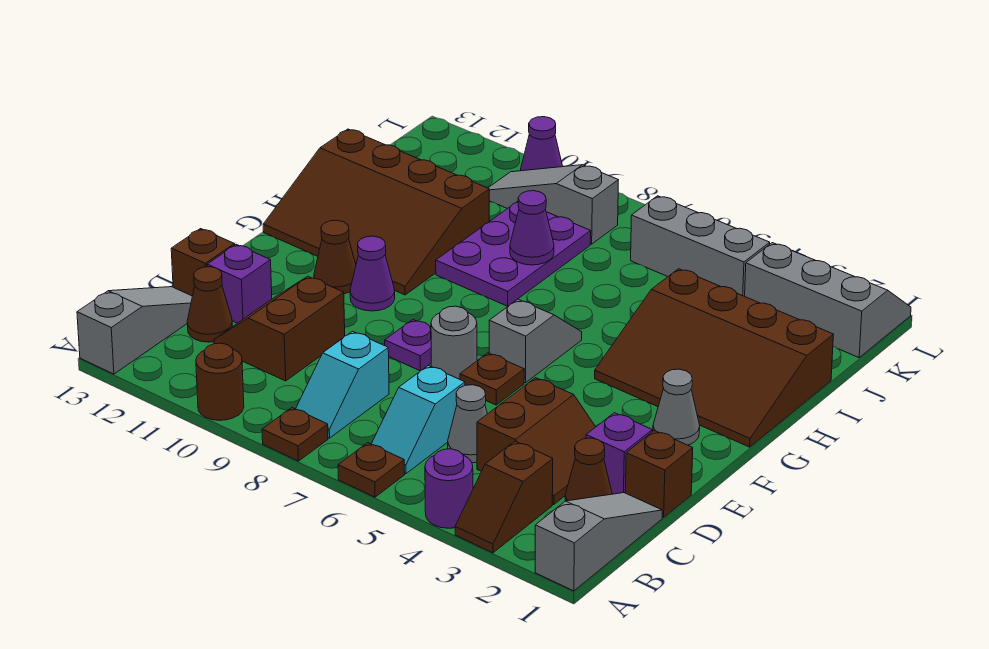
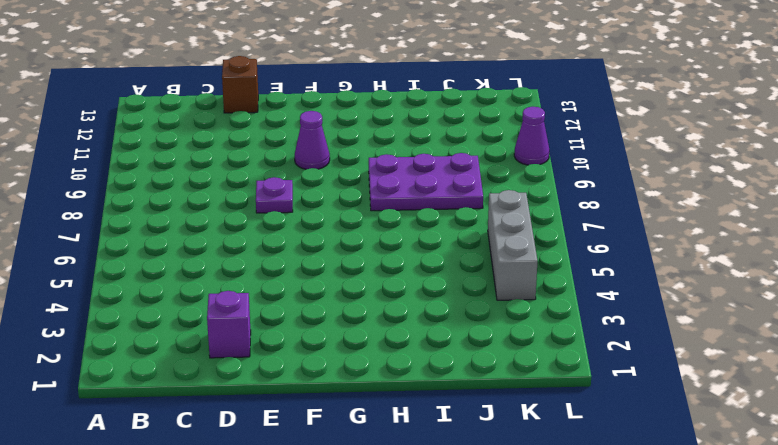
none -> grey slope A1:C1 level 1 top A
none -> brown slope A3:B3 level 1 top B
none -> purple round brick A4 level 1
none -> brown plate A6 level 1

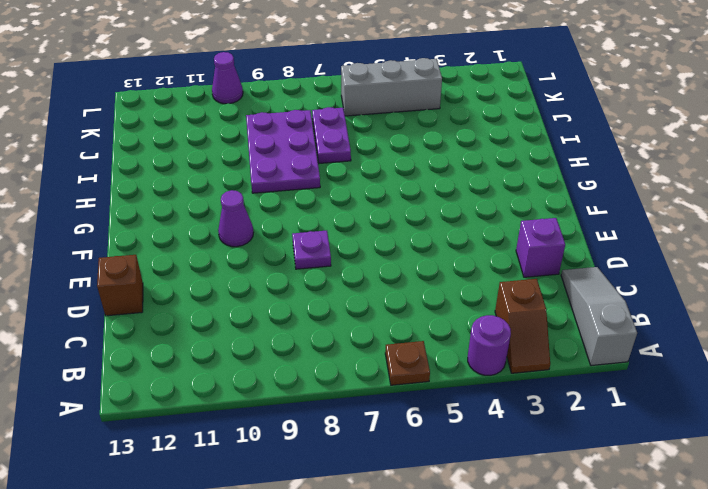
purple plate I7:J7 level 1 -> none
none -> brown plate A8 level 1
none -> brown round brick A10 level 1
none -> grey slope A13:C13 level 1 top A
none -> cyan slope B6:C6 level 1 top C

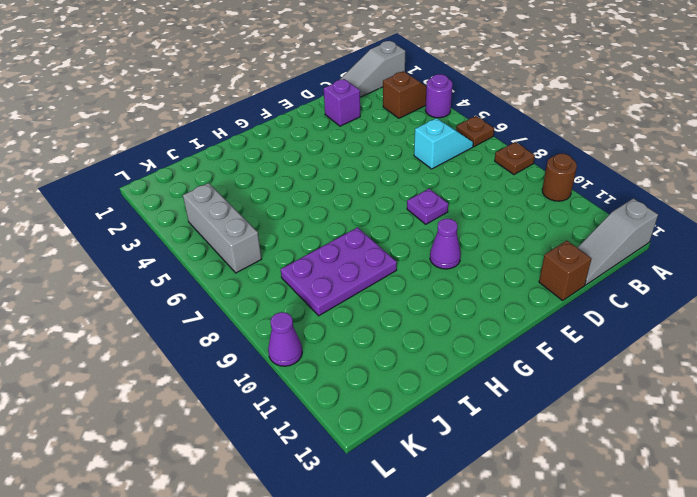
none -> cyan slope B8:C8 level 1 top C
none -> brown cone C2 level 1
none -> brown slope C3:D4 level 1 top 4
none -> grey cone C5 level 1

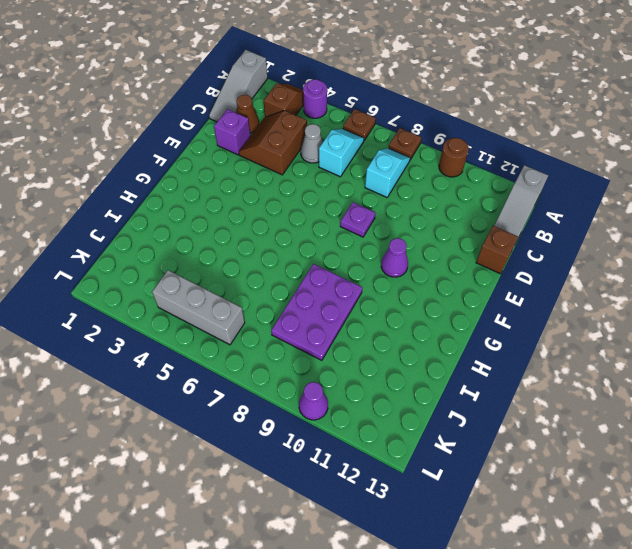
none -> brown slope C10:D11 level 1 top 10
none -> brown cone C12 level 1
none -> brown brick D1 level 1
none -> purple brick D12 level 1

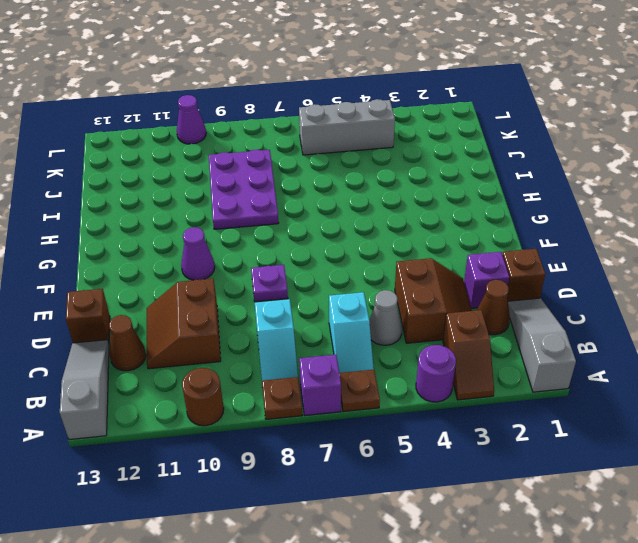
purple brick A7 level 1 -> purple brick D12 level 1
none -> brown plate E6 level 1
none -> grey round brick E7 level 1
none -> grey cone F2 level 1
none -> grey slope F6:G6 level 1 top F

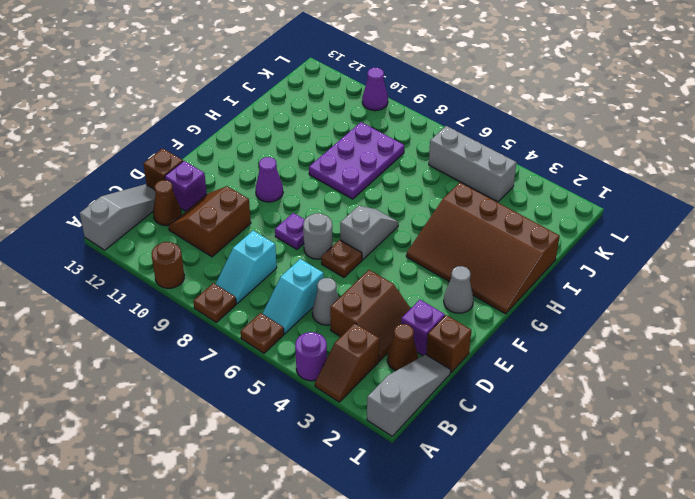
none -> brown cone F11 level 1
none -> brown slope G10:I13 level 1 top I
none -> grey slope K1:L3 level 1 top K
none -> grey slope K8:K10 level 1 top 8

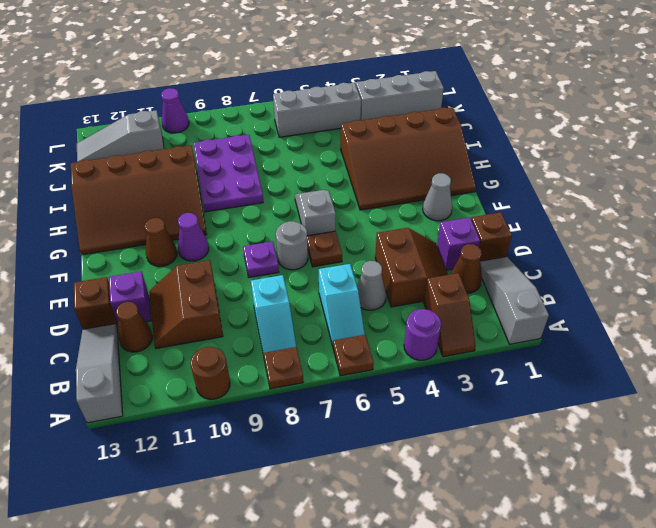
grey slope K11:K13 level 1 top 11 -> grey slope K8:K10 level 1 top 8
none -> purple cone I8 level 2

